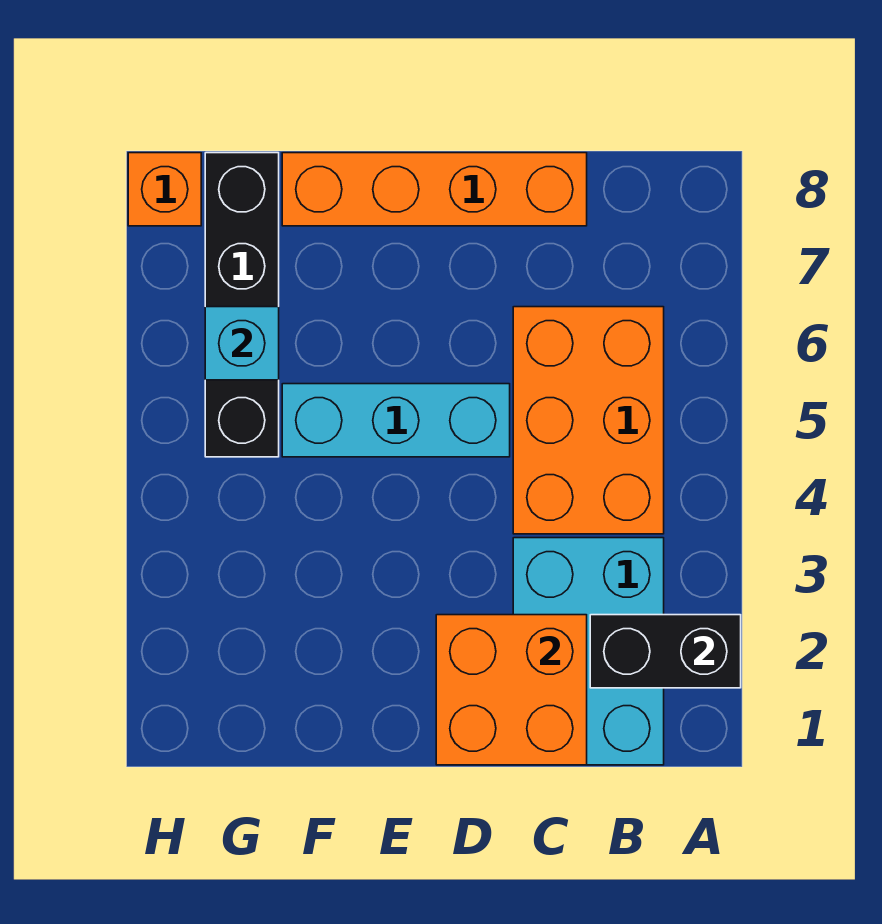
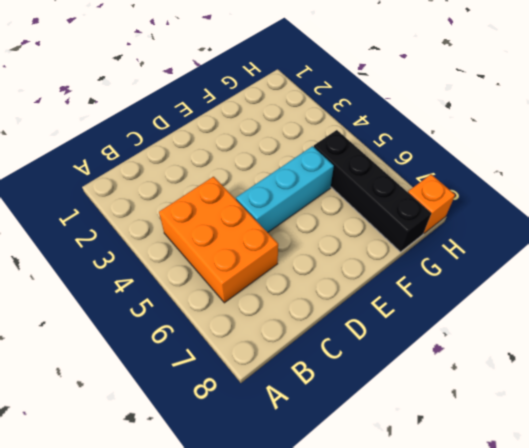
none -> cyan brick B1:C3 level 1
none -> orange brick C8:F8 level 1

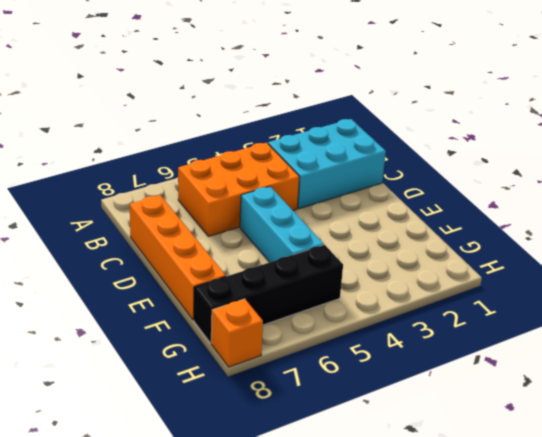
none -> black brick A2:B2 level 2
none -> orange brick C1:D2 level 2

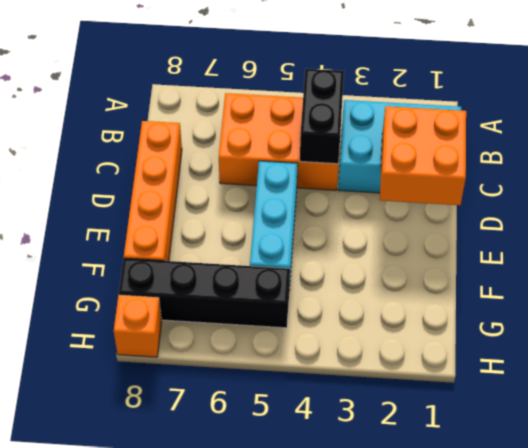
black brick B4:C4 level 2 -> black brick A2:B2 level 2
none -> cyan brick G6 level 2

